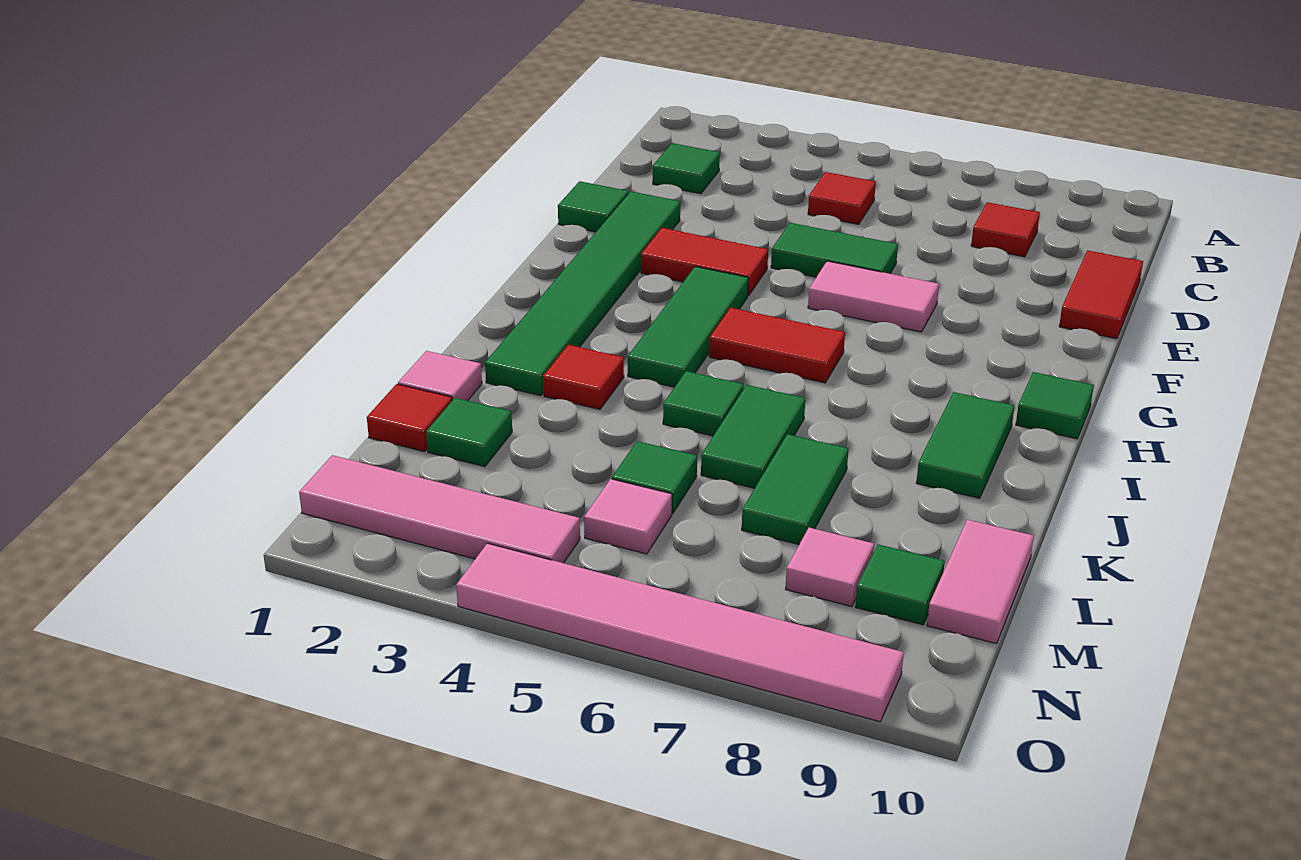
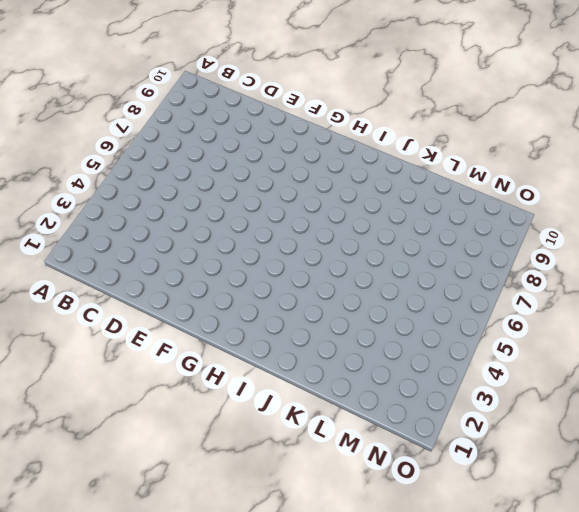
none -> green tile C2 level 1
none -> red tile C5 level 1
none -> red tile C8 level 1

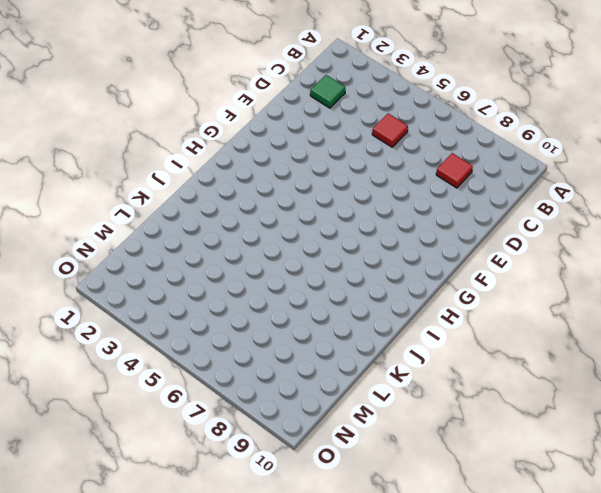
none -> red tile D10:E10 level 1
none -> green tile E1 level 1
none -> green tile E2:J2 level 1

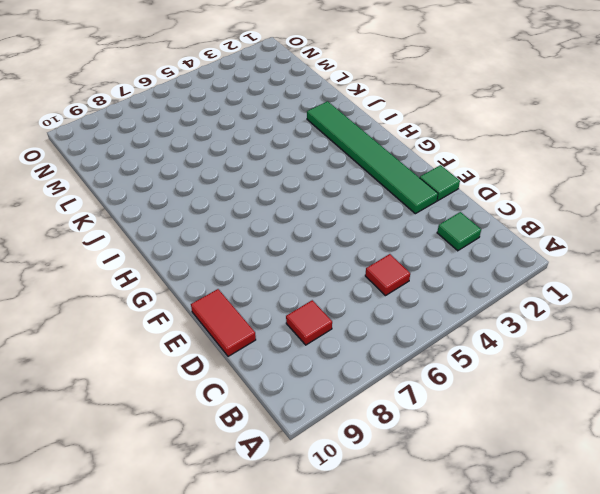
none -> green tile E5:E6 level 1
none -> red tile F3:F4 level 1
none -> pink tile F6:F7 level 1

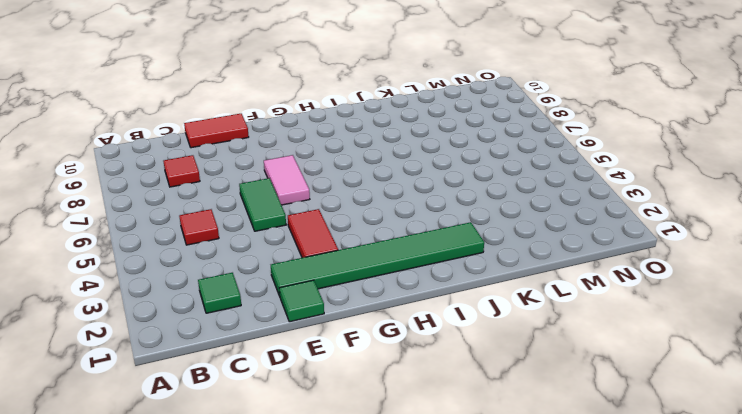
none -> green tile G4:I4 level 1
none -> red tile H5:H6 level 1
none -> green tile H10 level 1

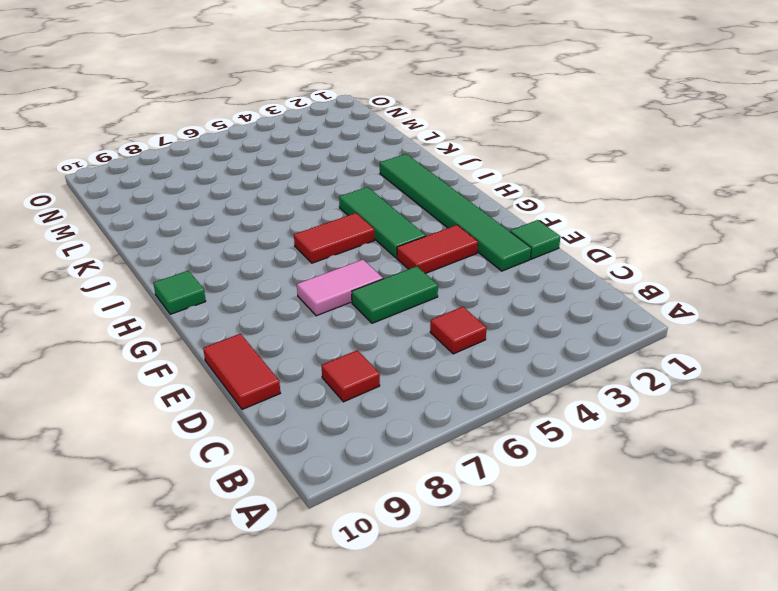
none -> green tile C2 level 1
none -> green tile I9:J9 level 1
none -> red tile J3 level 1

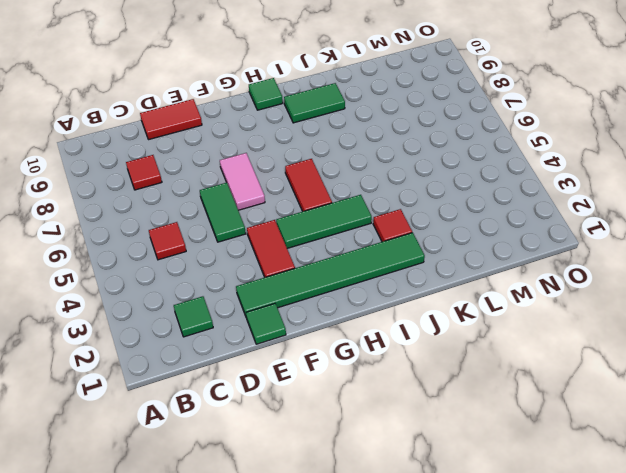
none -> green tile J5 level 1
none -> green tile J6:K6 level 1
none -> pink tile K1 level 1

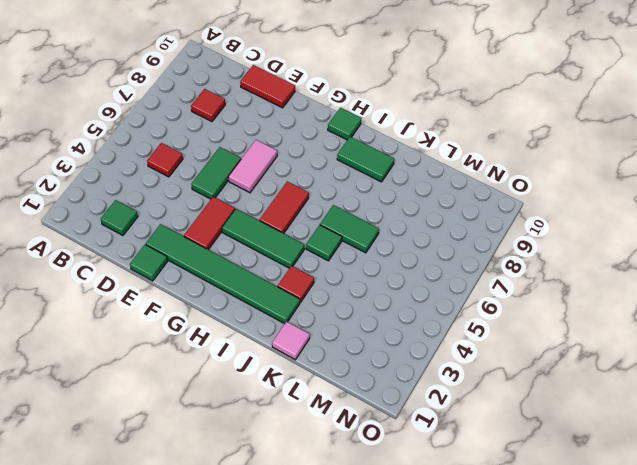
none -> green tile K7:L7 level 1
none -> red tile L1 level 1
none -> green tile L2 level 1

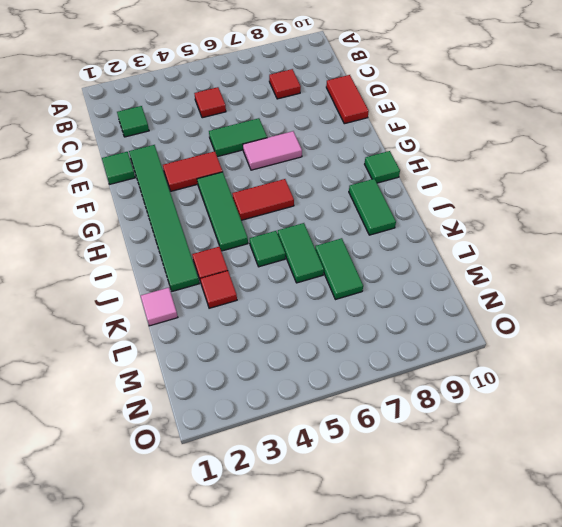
red tile K3 level 1 -> red tile L1 level 1
none -> green tile L2 level 1
none -> green tile L5 level 1
none -> pink tile L10:M10 level 1

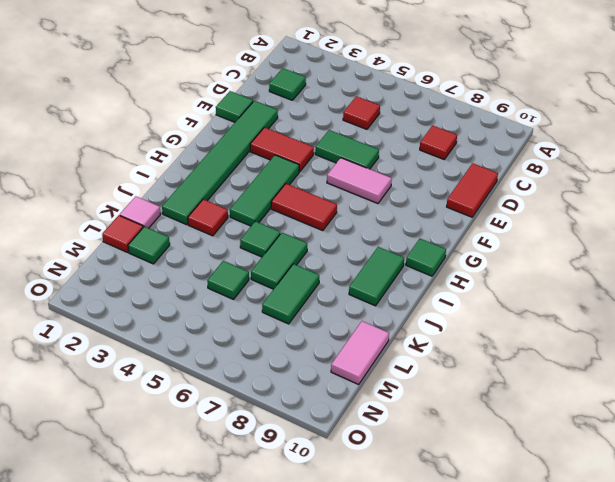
none -> pink tile M5 level 1
none -> pink tile M8 level 1
none -> green tile M9 level 1

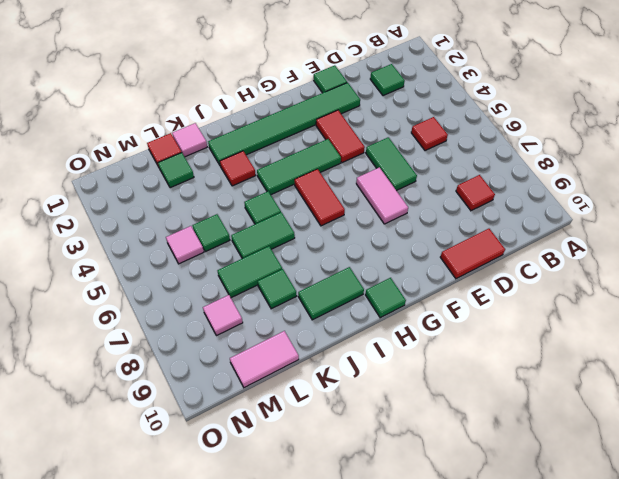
green tile K8 level 1 -> green tile M9 level 1
none -> pink tile N1:N4 level 1
none -> pink tile O4:O9 level 1

